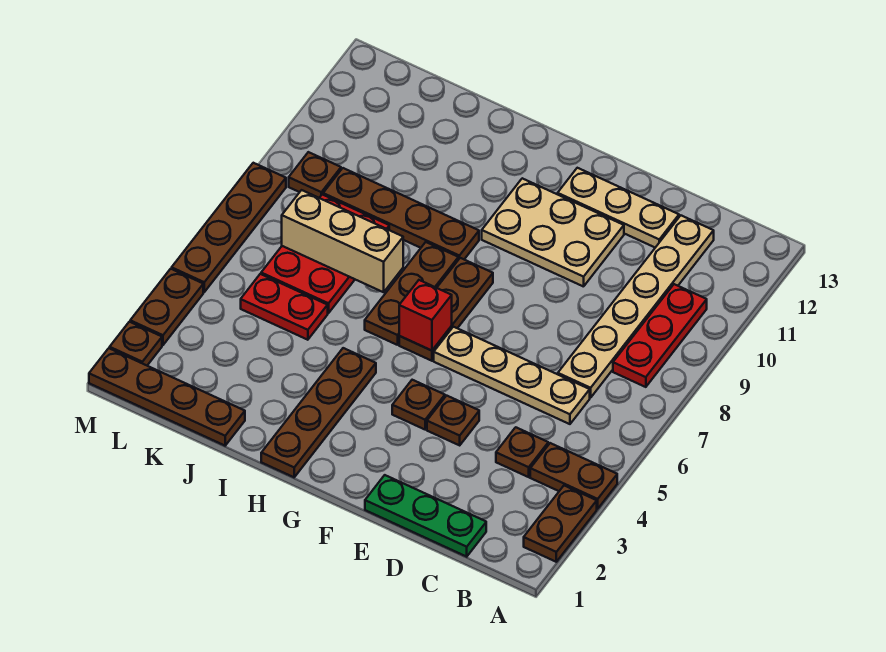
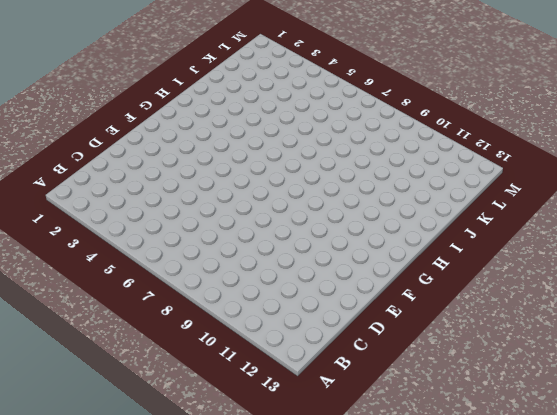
none -> brown plate A2:A3 level 1
none -> brown plate A4:B4 level 1
none -> red plate B8:B10 level 1

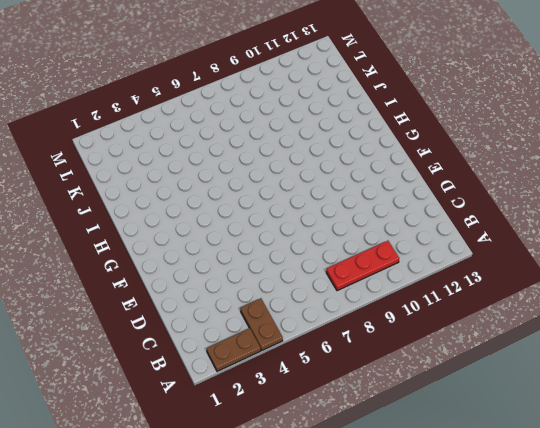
none -> green plate C1:E1 level 1
none -> brown plate C4 level 1
none -> tan plate C6:F6 level 1

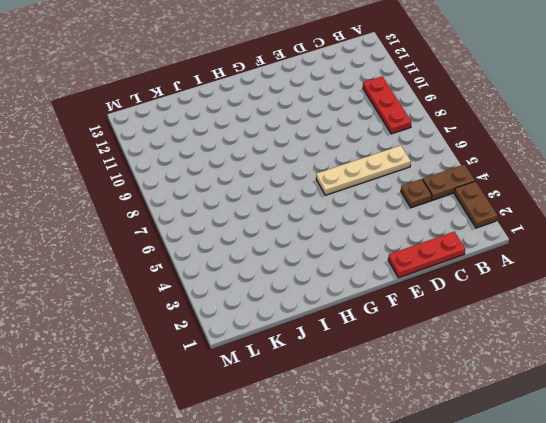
red plate C1:E1 level 1 -> green plate C1:E1 level 1
none -> tan plate C7:C12 level 1
none -> tan plate D12:F12 level 1
none -> brown plate E4 level 1

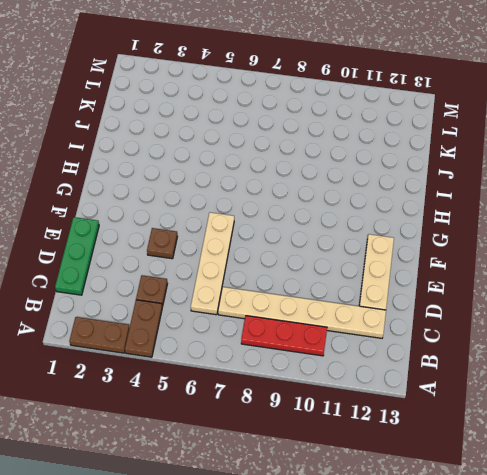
none -> tan plate E10:G11 level 1
none -> brown plate F4 level 1
none -> brown plate G6:G8 level 1

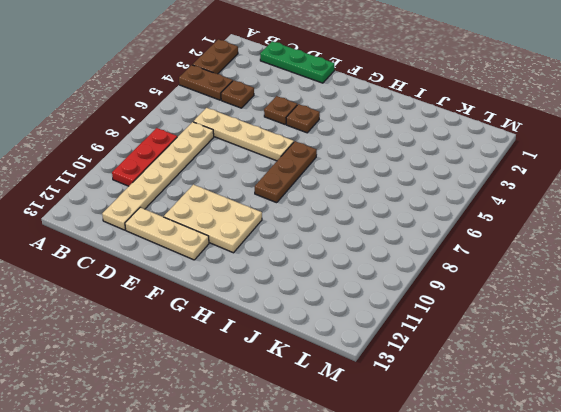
none -> brown plate H1:H4 level 1
none -> brown plate H6:H8 level 1
none -> brown plate H9:K9 level 1

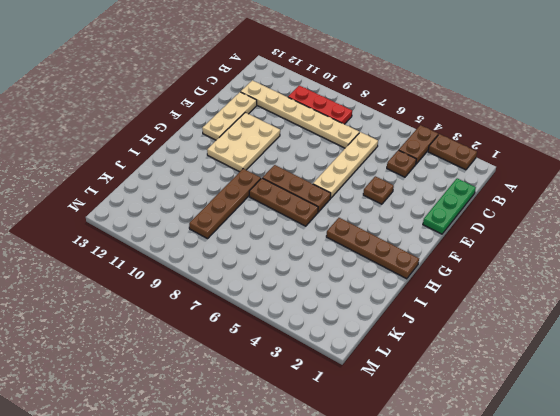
none -> brown plate F4 level 1
none -> brown plate J1:M1 level 1
none -> red plate J5:K5 level 1

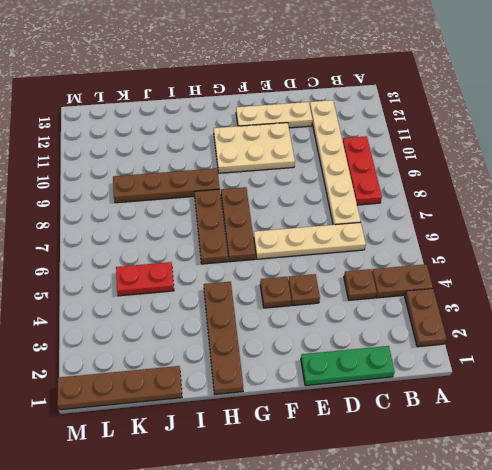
none -> red plate J6:K8 level 1
none -> brown plate L9 level 1
none -> brown plate M2 level 1

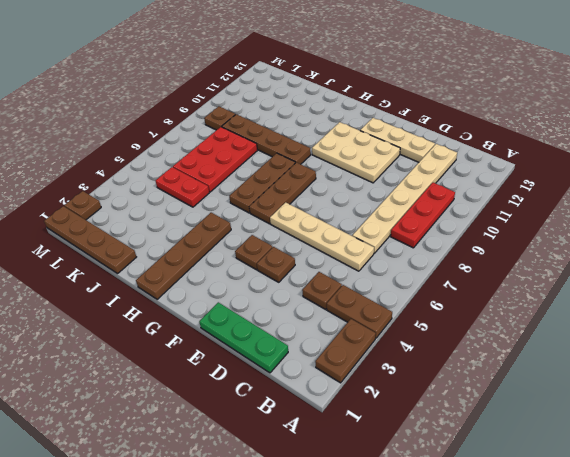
none -> brown plate M3:M4 level 1
none -> brown plate M5:M8 level 1
none -> red brick G6 level 2

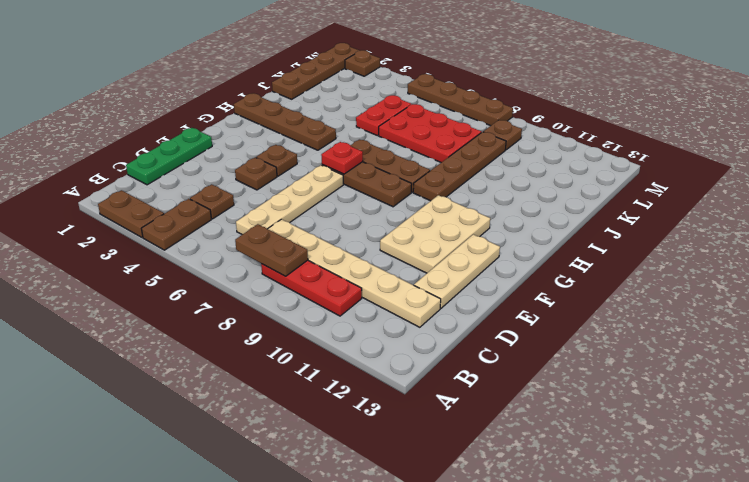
brown plate B7:B8 level 2 -> brown plate M3:M4 level 1
red plate G6 level 2 -> red brick G6 level 2
none -> tan brick I7:K7 level 2

